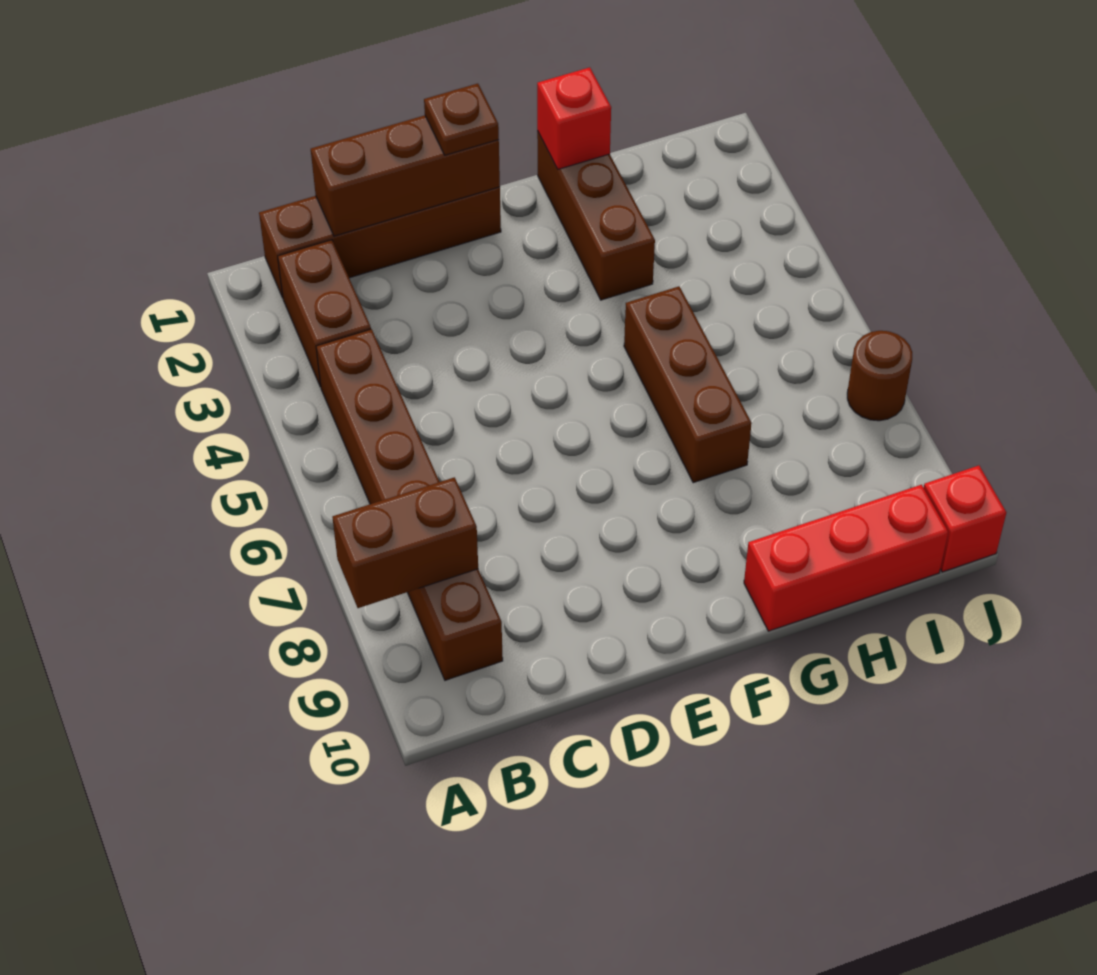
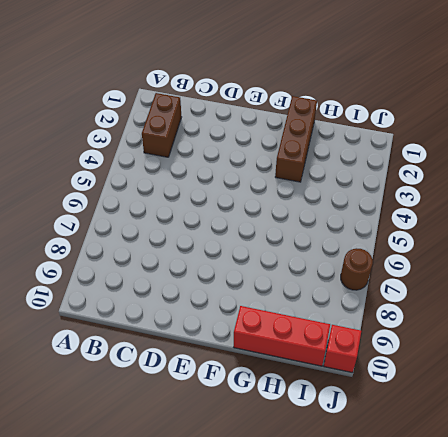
none -> brown brick B1:E1 level 1
none -> brown brick B4:B9 level 1
none -> brown brick G5:G7 level 1

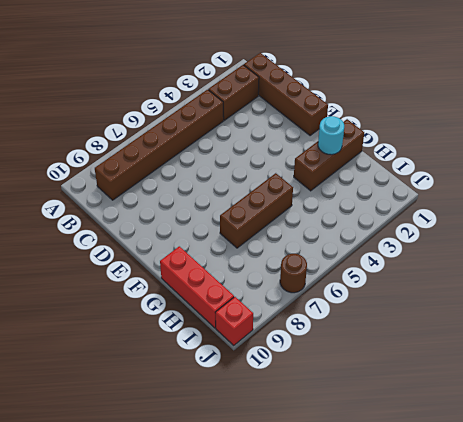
cyan round brick G2 level 2 -> none
none -> brown brick A8:B8 level 2
none -> brown brick C1:E1 level 2
none -> red brick G1 level 2

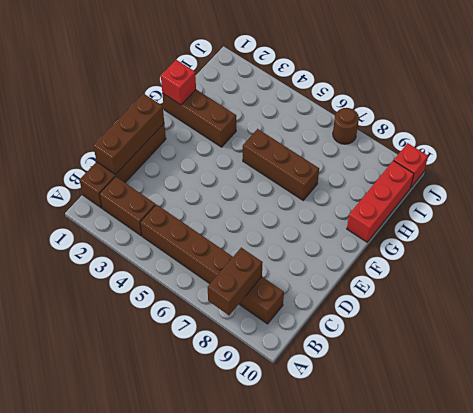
none -> brown plate E1 level 3

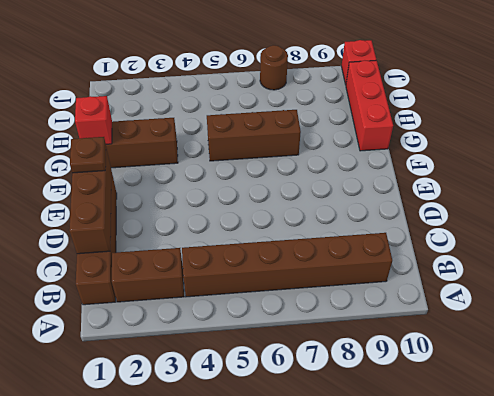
none -> brown brick A8:B8 level 2

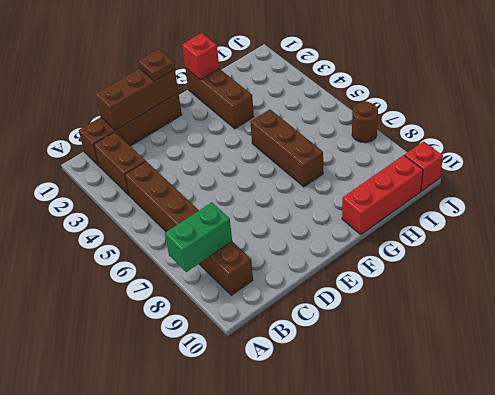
green brick A8:B8 level 2 -> brown brick A8:B8 level 2

